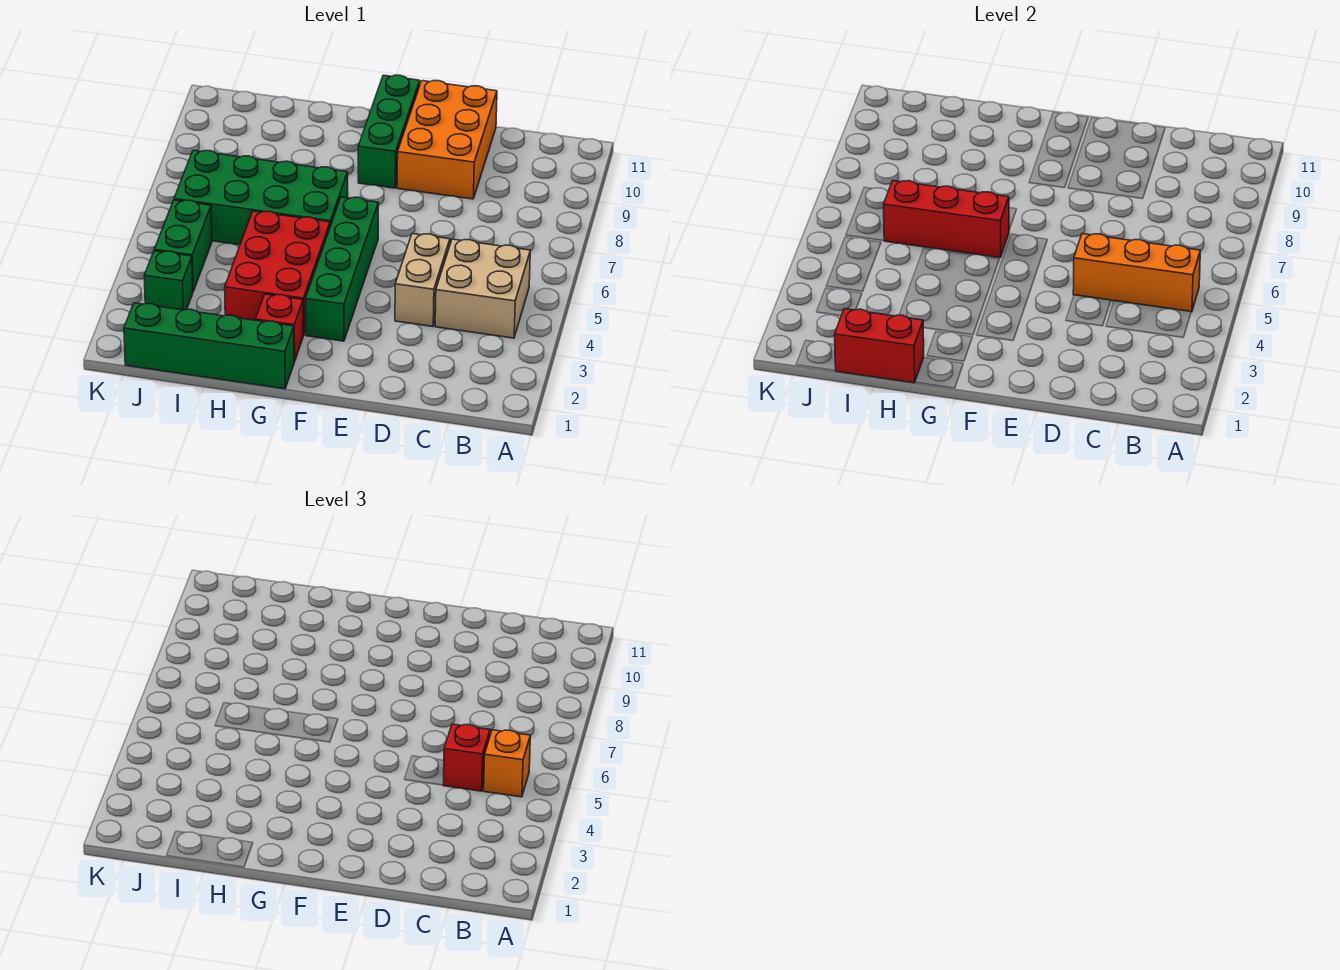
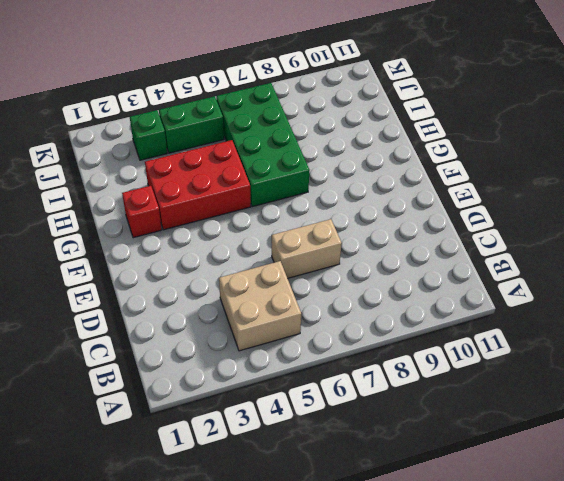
tan brick D6:D7 level 1 -> tan brick D4:D5 level 1
none -> orange brick D9:E11 level 1
none -> green brick F3:F6 level 1
none -> green brick F9:F11 level 1

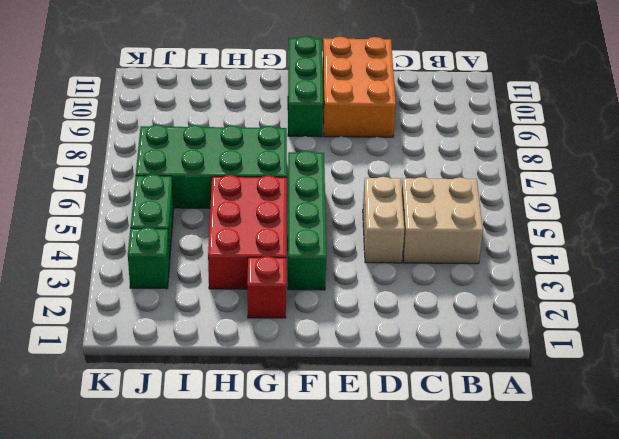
none -> green brick G1:J1 level 1
none -> orange brick B5:D5 level 2
none -> red brick G6:I6 level 2

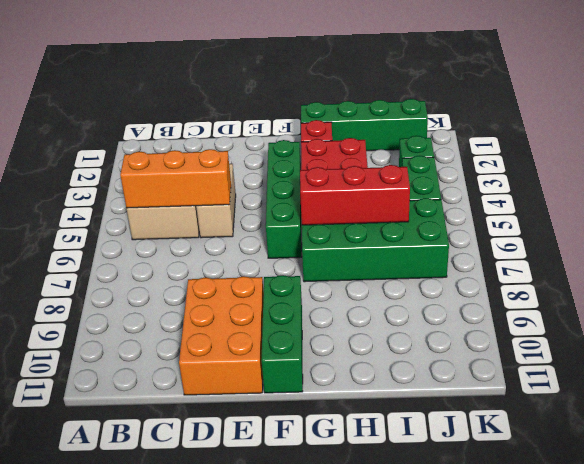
none -> red brick H1:I1 level 2
none -> orange brick B5 level 3
none -> red brick C5 level 3

